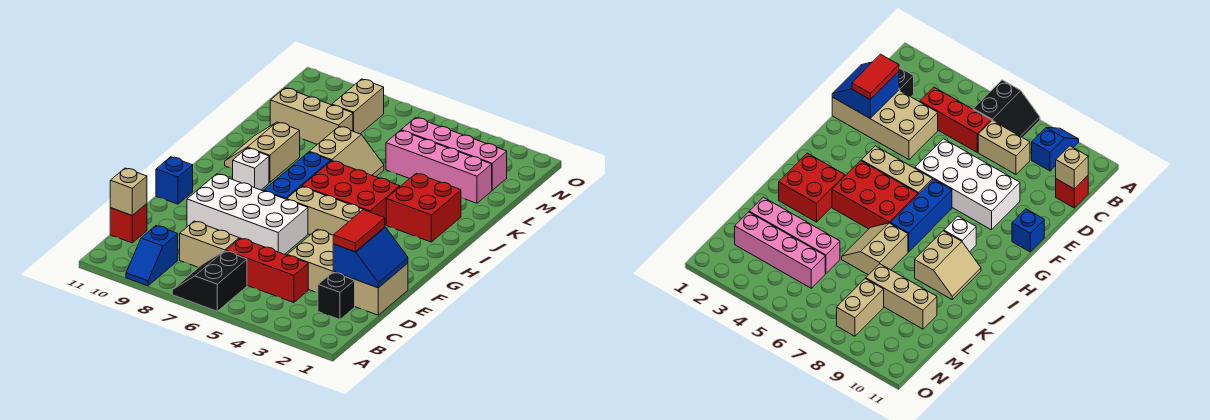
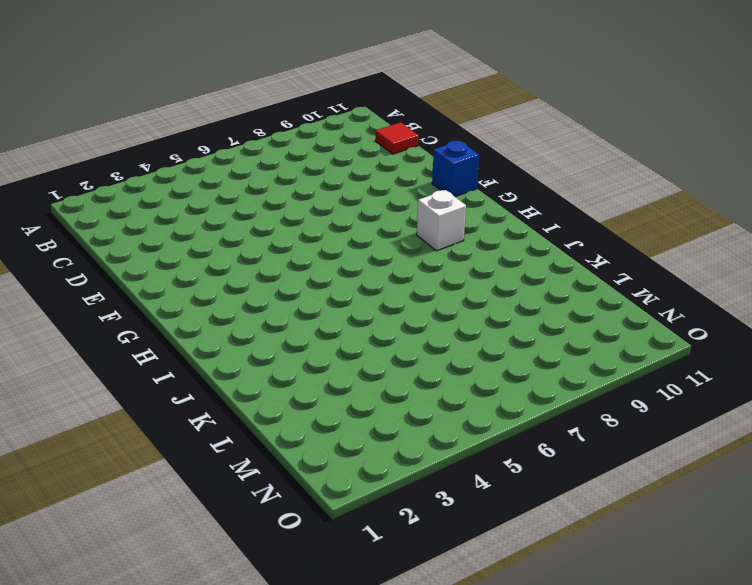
red tile C11 level 1 -> red brick C11 level 1
none -> black slope A6:B7 level 1 top 6
none -> blue slope A9:B9 level 1 top B
none -> black brick C2 level 1

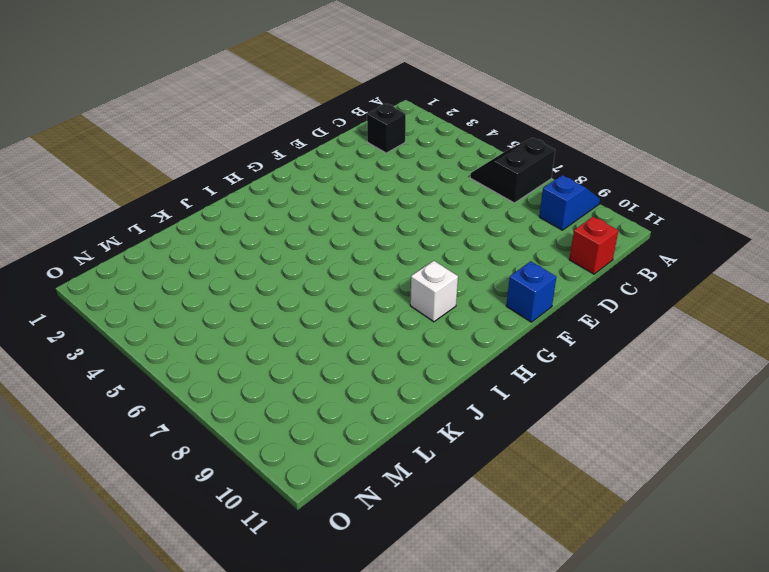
black slope A6:B7 level 1 top 7 -> black slope A6:B7 level 1 top 6
none -> red brick C4:C6 level 1
none -> tan brick C7:C8 level 1
none -> tan brick D1:E4 level 1

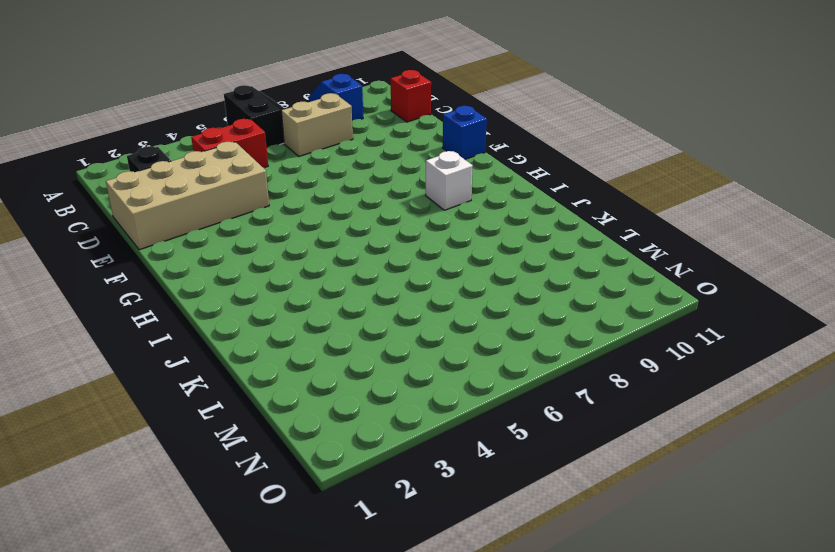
red brick C4:C5 level 1 -> red brick C4:C6 level 1
none -> white brick E6:F9 level 1
none -> tan brick G4:G6 level 1
none -> blue brick G7:I7 level 1

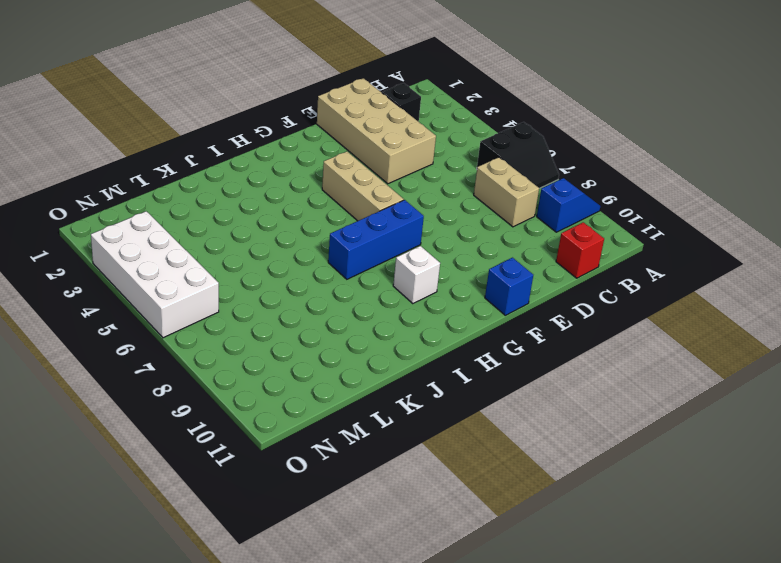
white brick N3:O6 level 1 -> white brick E6:F9 level 1
none -> red brick C4:C6 level 1
none -> red brick H4:I6 level 1
none -> red brick I2:J3 level 1

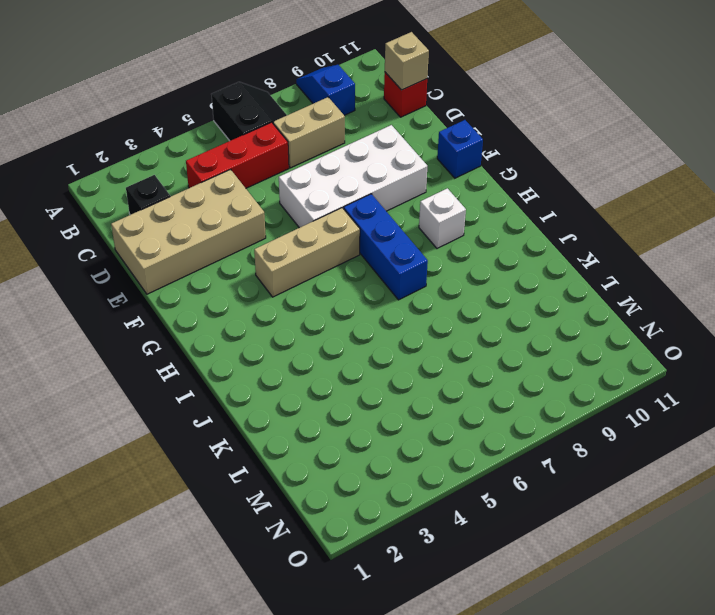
none -> red brick H4:I6 level 1
none -> red brick I2:J3 level 1
none -> tan slope I9:J10 level 1 top 9

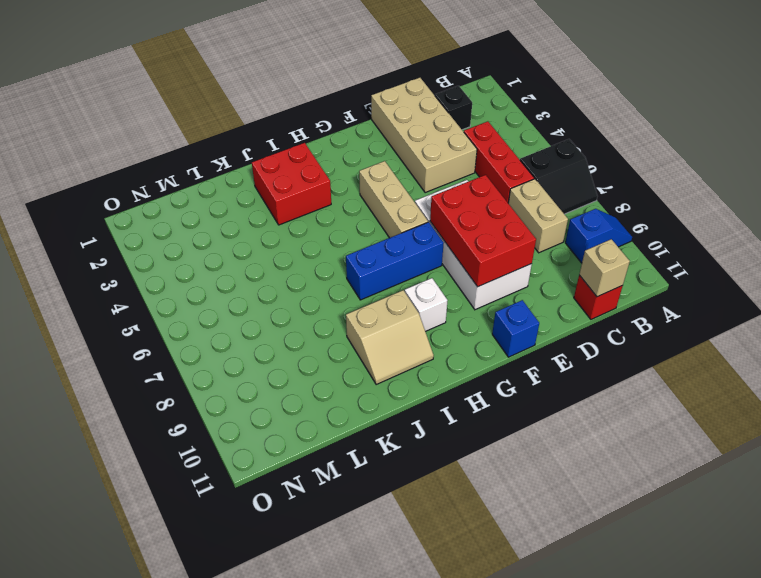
red brick E7:F9 level 2 -> red brick H4:I6 level 1
none -> tan slope J6:K7 level 1 top 7
none -> pink brick L2:L5 level 1
none -> tan brick L8:L10 level 1

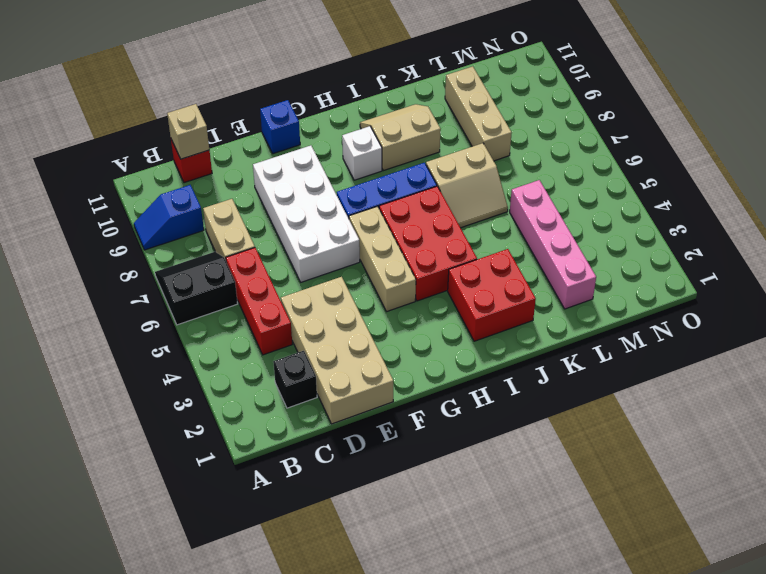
none -> pink brick M2:M5 level 1
none -> tan brick M8:N8 level 1
none -> blue slope D1:E2 level 2 top 2

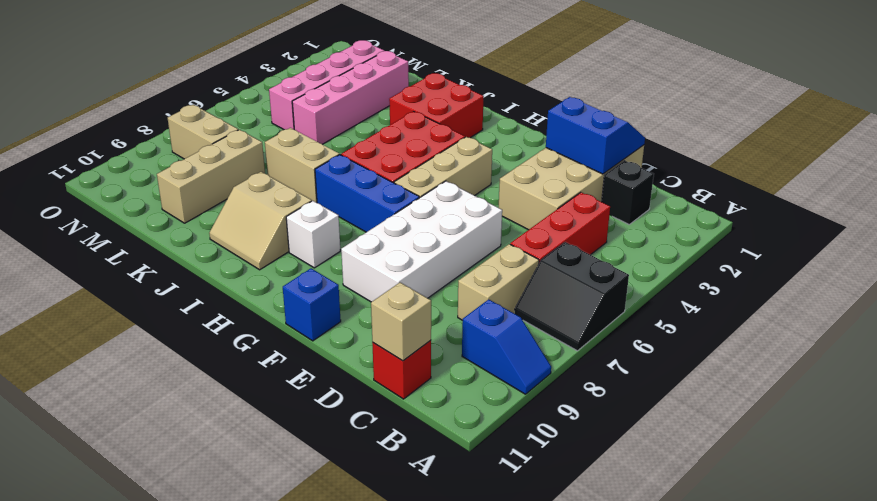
none -> red tile D2:E2 level 3

